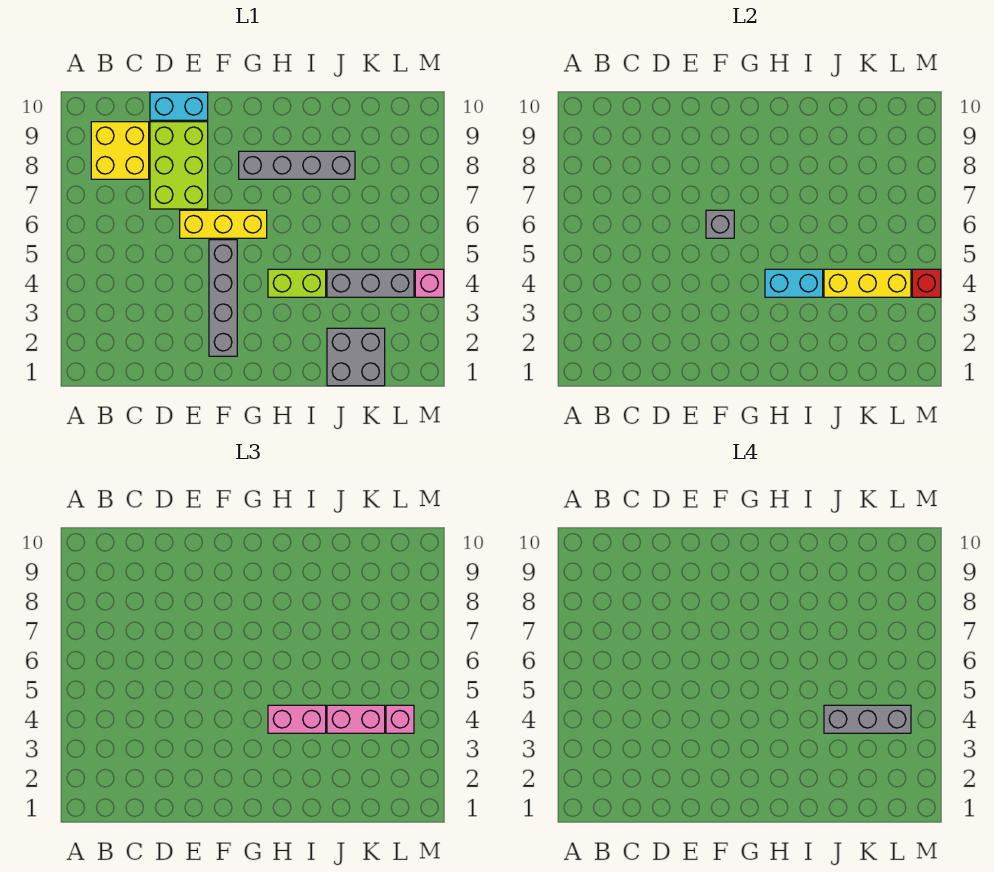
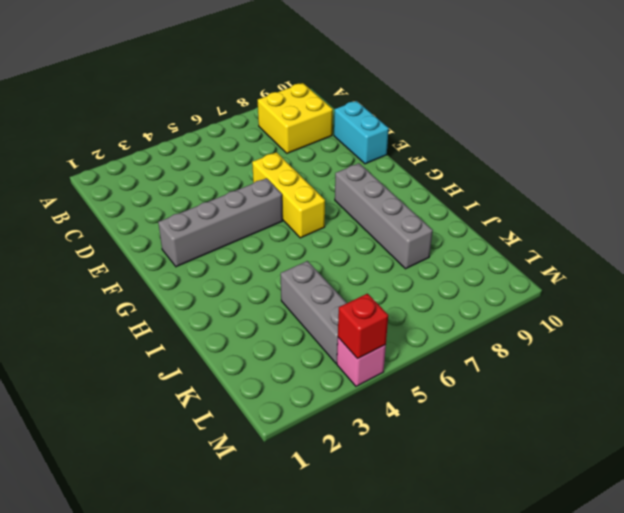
none -> lime brick D7:E9 level 1
none -> lime brick H4:I4 level 1
none -> grey brick J1:K2 level 1

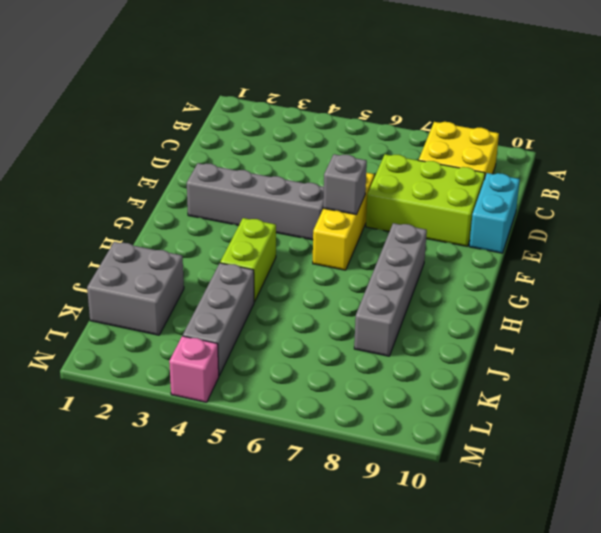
none -> cyan brick H4:I4 level 2
none -> yellow brick J4:L4 level 2
none -> red brick M4 level 2

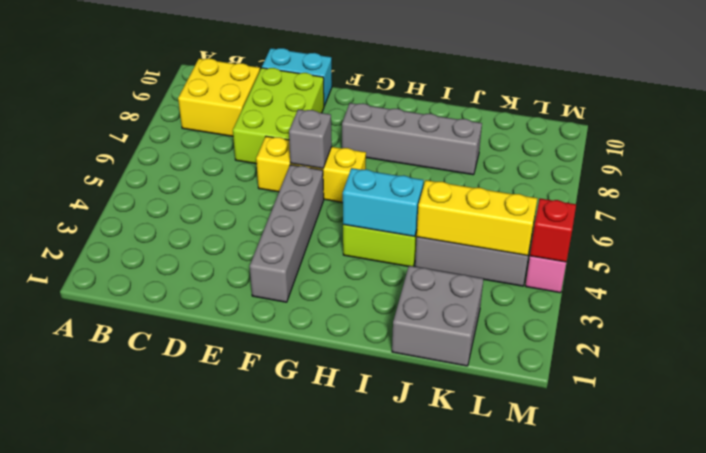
none -> pink brick H4:I4 level 3
none -> pink brick J4:K4 level 3
none -> pink brick L4 level 3

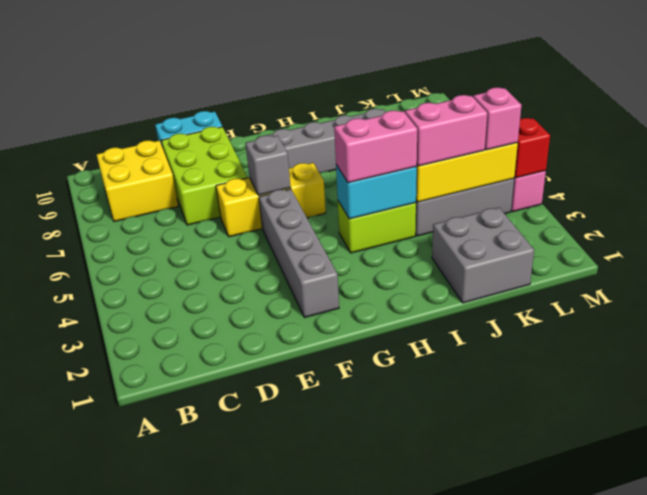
none -> grey brick J4:L4 level 4

